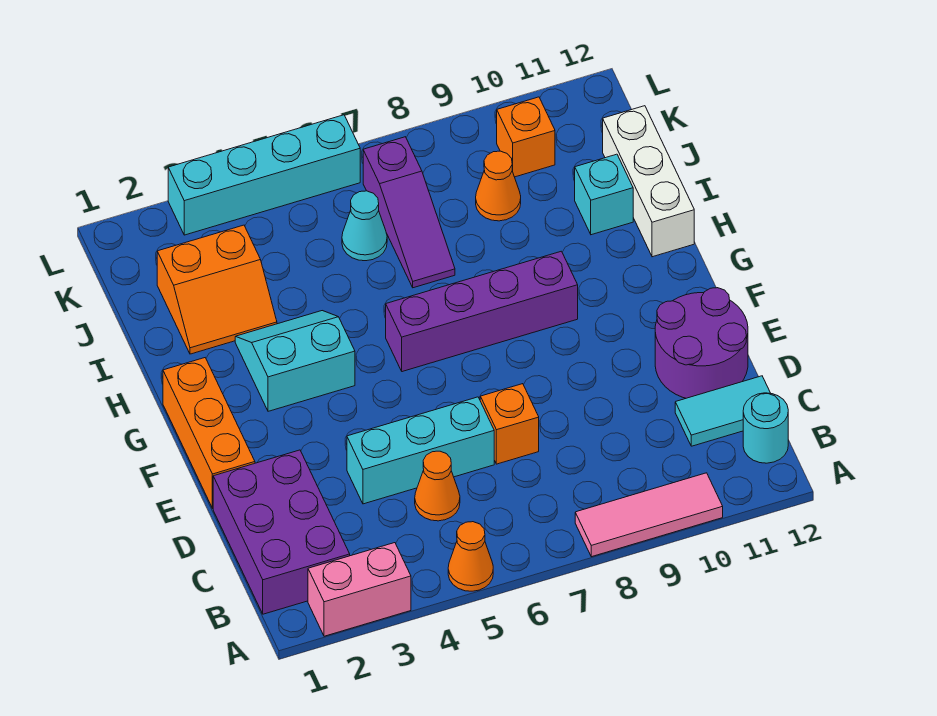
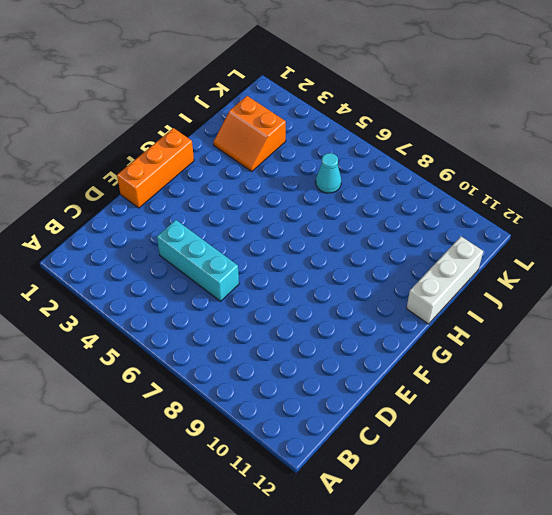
none -> pink brick A2:A3 level 1
none -> orange cone A5 level 1
none -> pink tile A8:A10 level 1

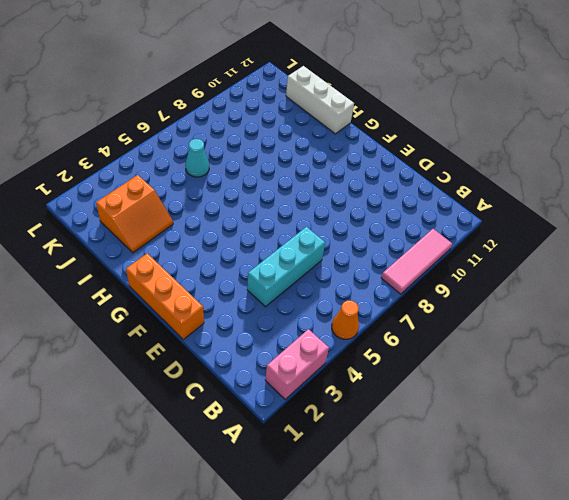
none -> purple brick B1:D2 level 1
none -> cyan round brick B12 level 1
none -> orange cone C5 level 1

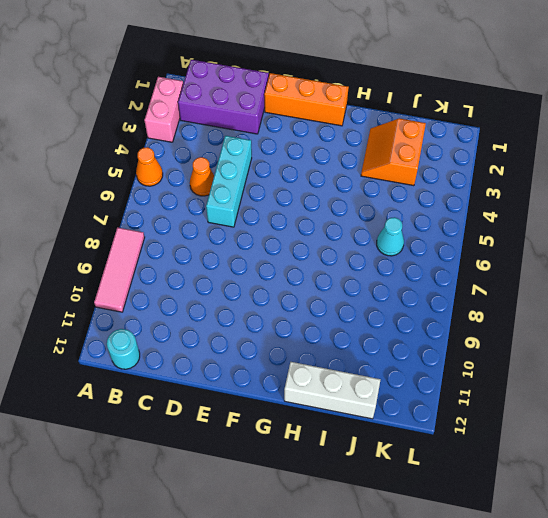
none -> cyan tile C11:C12 level 1
none -> orange brick D7 level 1
none -> purple round brick D11:E12 level 1

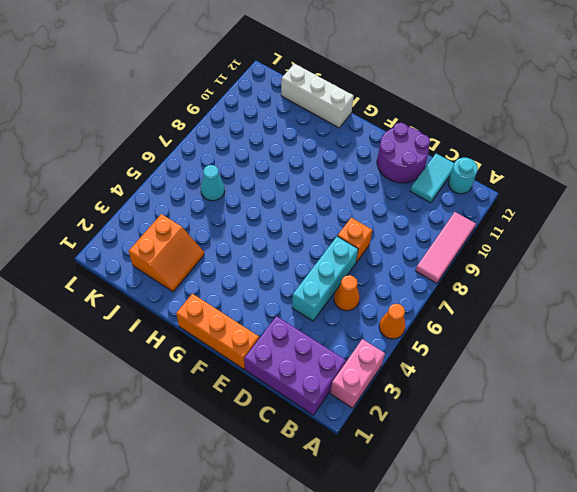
none -> cyan slope G3:H4 level 1 top G
none -> purple brick G6:G9 level 1
none -> purple slope I7:K7 level 1 top K

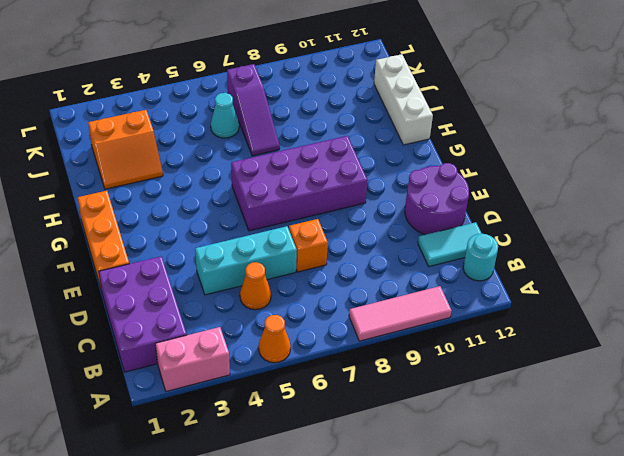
purple brick F6:G9 level 1 -> purple brick G6:G9 level 1
none -> cyan slope G3:H4 level 1 top G
none -> cyan brick I11 level 1
none -> orange cone J9 level 1

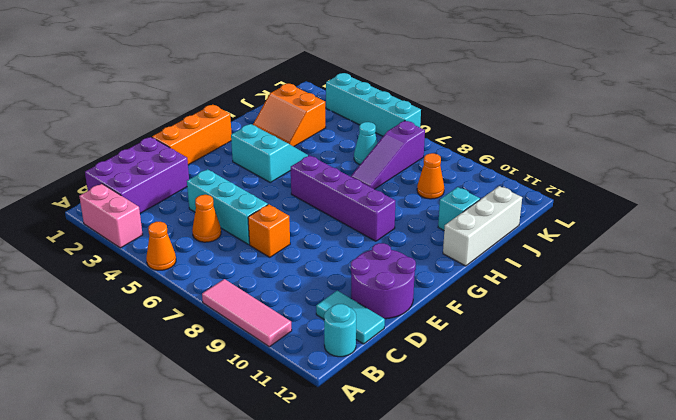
none -> orange brick K10 level 1

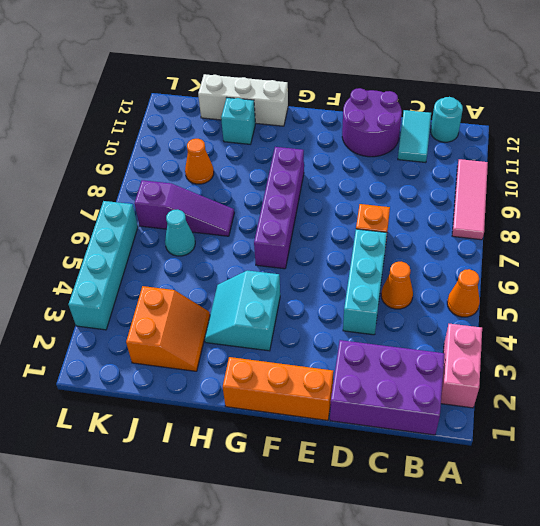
none -> orange brick K10 level 1

